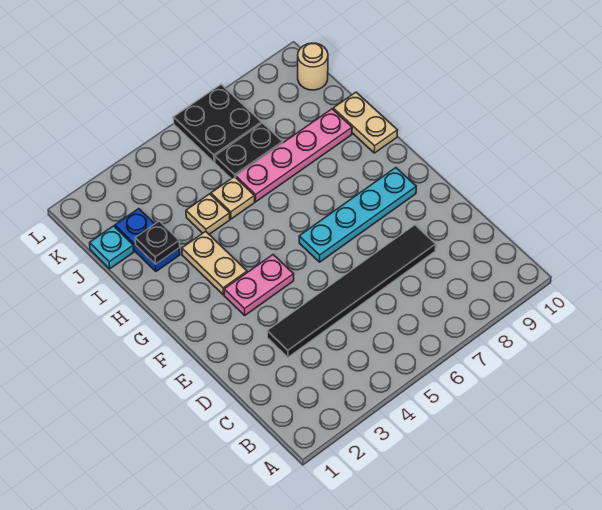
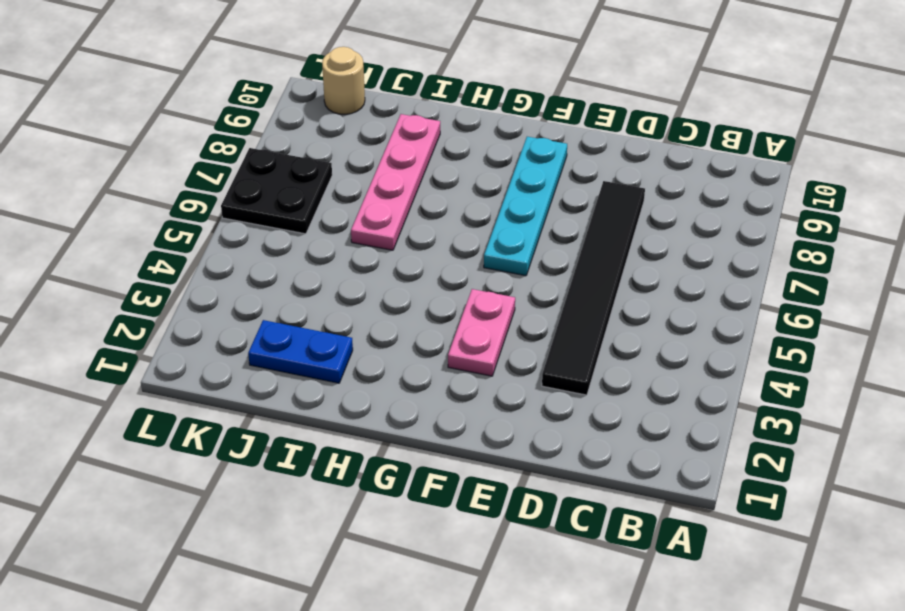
none -> tan plate G3:H3 level 1
none -> tan plate H10:I10 level 1
none -> tan plate I4 level 1

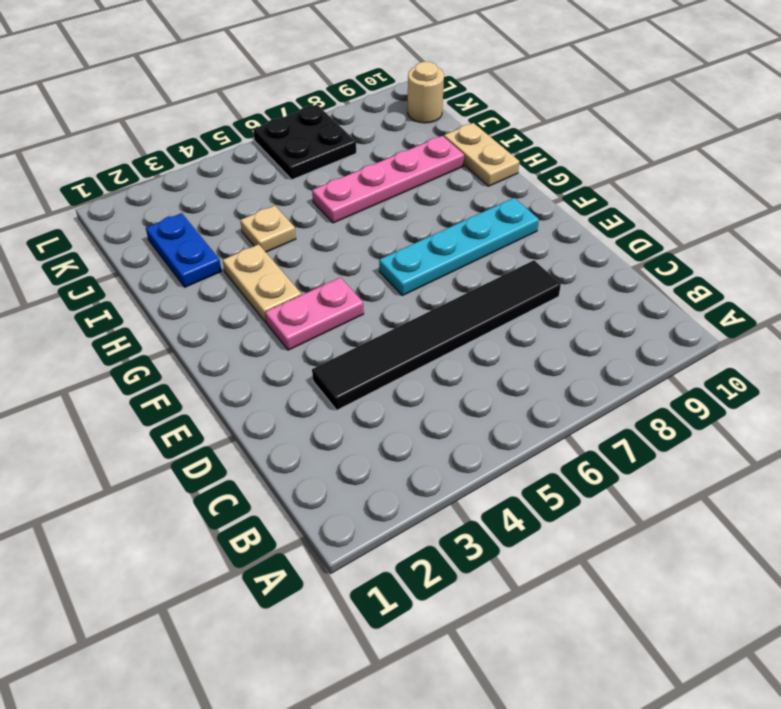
none -> tan plate I5 level 1
none -> cyan plate J1 level 1
none -> black plate J6:J7 level 1

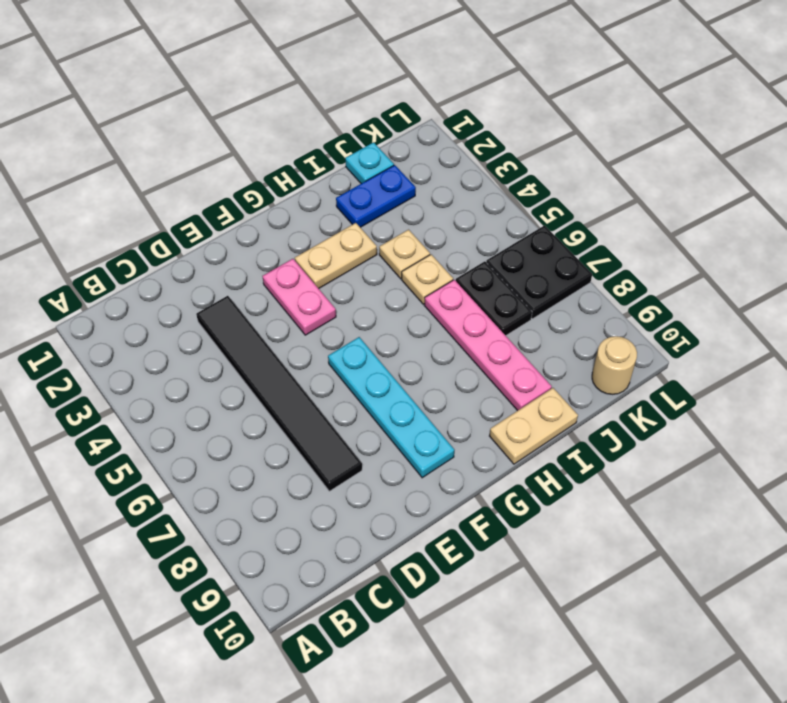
none -> black plate I2 level 2

